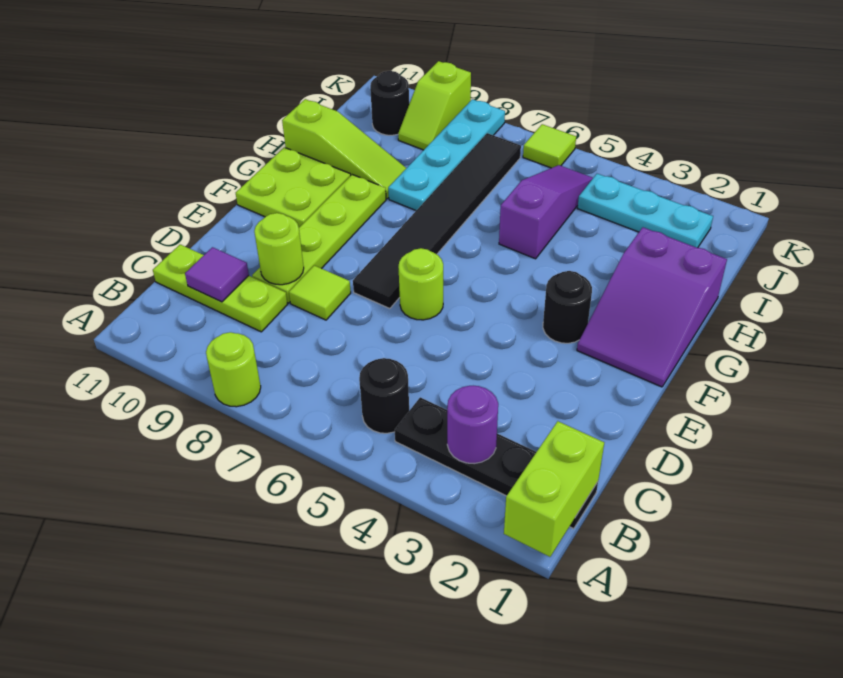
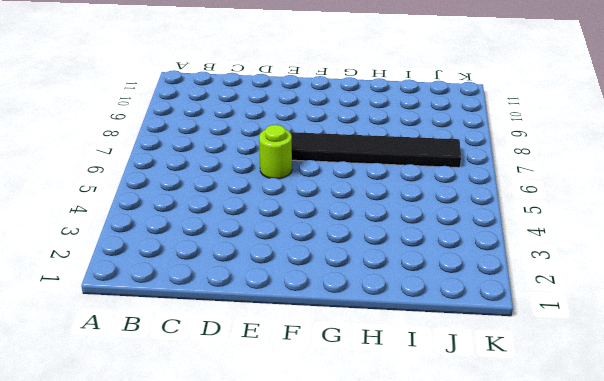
none -> lime round brick A8 level 1
none -> black plate B1:B4 level 1
none -> black round brick B5 level 1

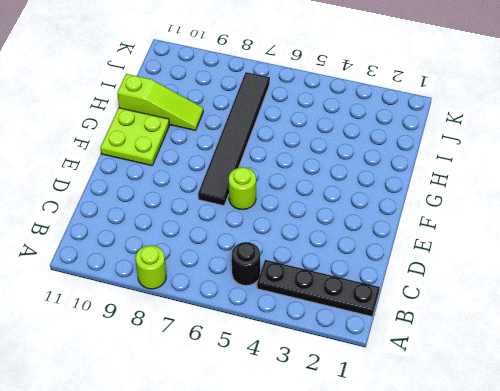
none -> lime plate C9:C11 level 1
none -> lime tile D8 level 1
none -> lime plate D9:G9 level 1

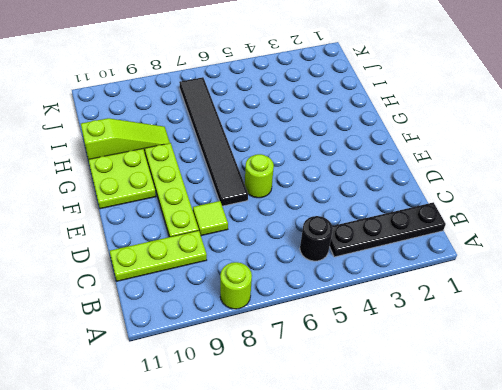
none -> purple slope F1:H2 level 1 top H
none -> black round brick F3 level 1
none -> purple slope H5:J5 level 1 top H

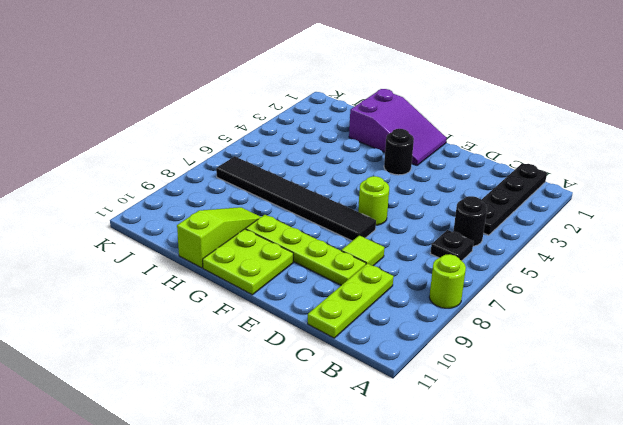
black plate B6 level 1 -> none
none -> purple slope H5:J5 level 1 top H
none -> cyan plate H8:K8 level 1
none -> cyan plate J2:J4 level 1

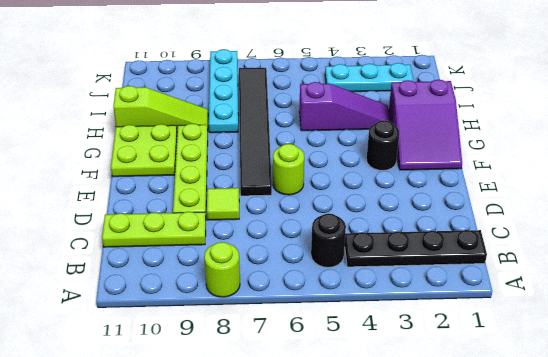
purple slope H3:H5 level 1 top 5 -> purple slope H5:J5 level 1 top H
none -> lime slope J9:K9 level 1 top K
none -> black round brick J10 level 1
none -> lime tile K6 level 1

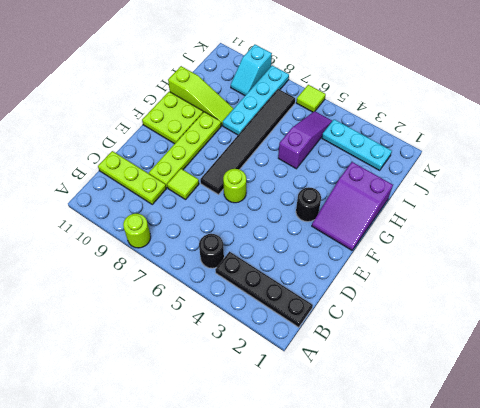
cyan slope J9:K9 level 1 top K -> lime slope J9:K9 level 1 top K
none -> black round brick J10 level 1
none -> lime brick A1:B1 level 2
none -> purple round brick B3 level 2

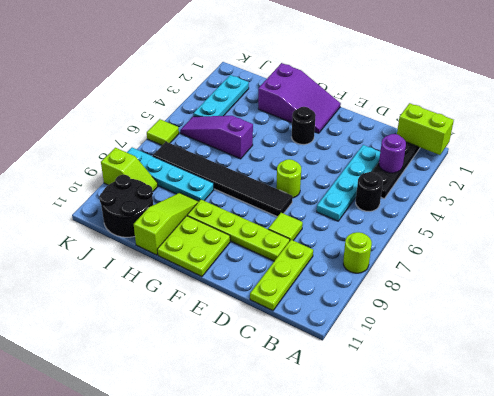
cyan plate C3:C6 level 1 -> none
black round brick I10:J11 level 1 -> black round brick J10 level 1
none -> purple tile C10 level 2
none -> lime round brick D9 level 2

